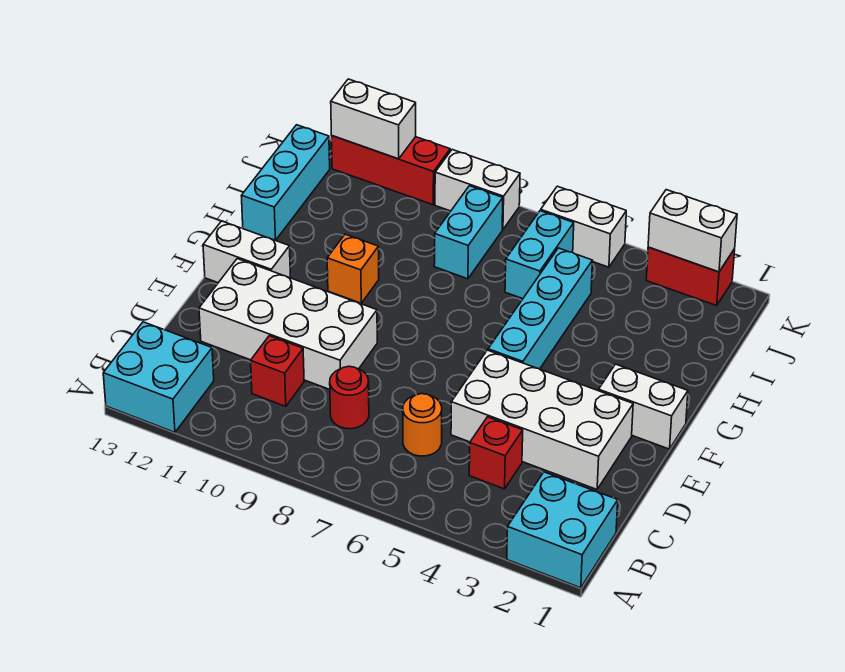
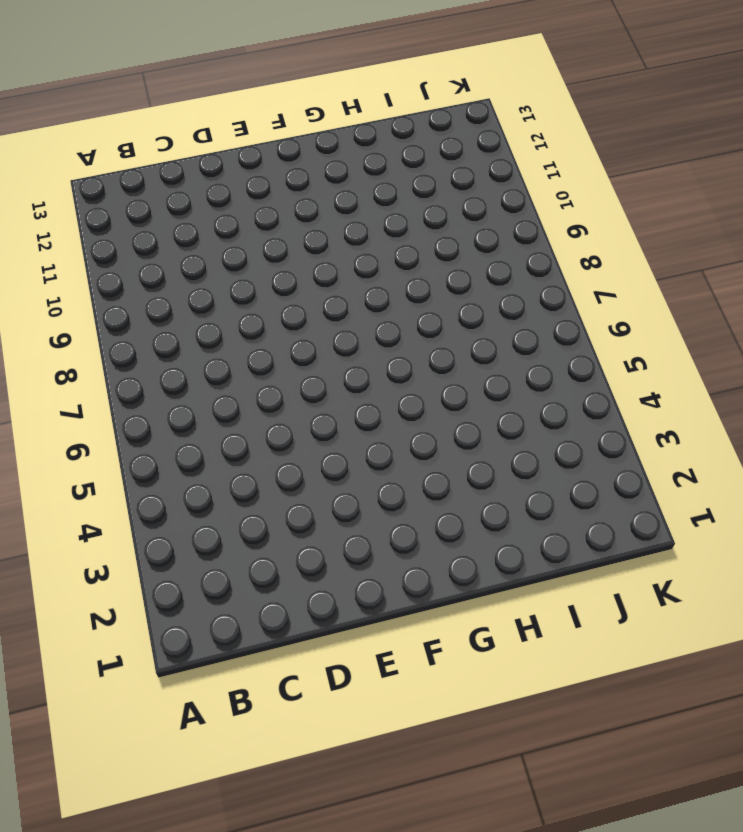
none -> cyan brick A1:B2 level 1
none -> cyan brick A12:B13 level 1
none -> red brick C4 level 1

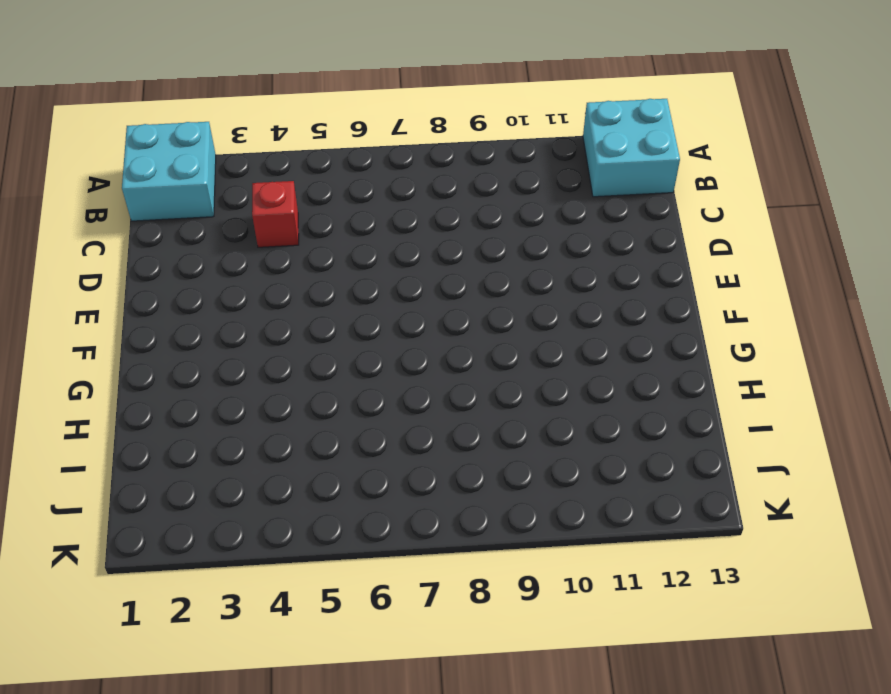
none -> orange round brick C6 level 1
none -> red round brick C8 level 1
none -> red brick C10 level 1

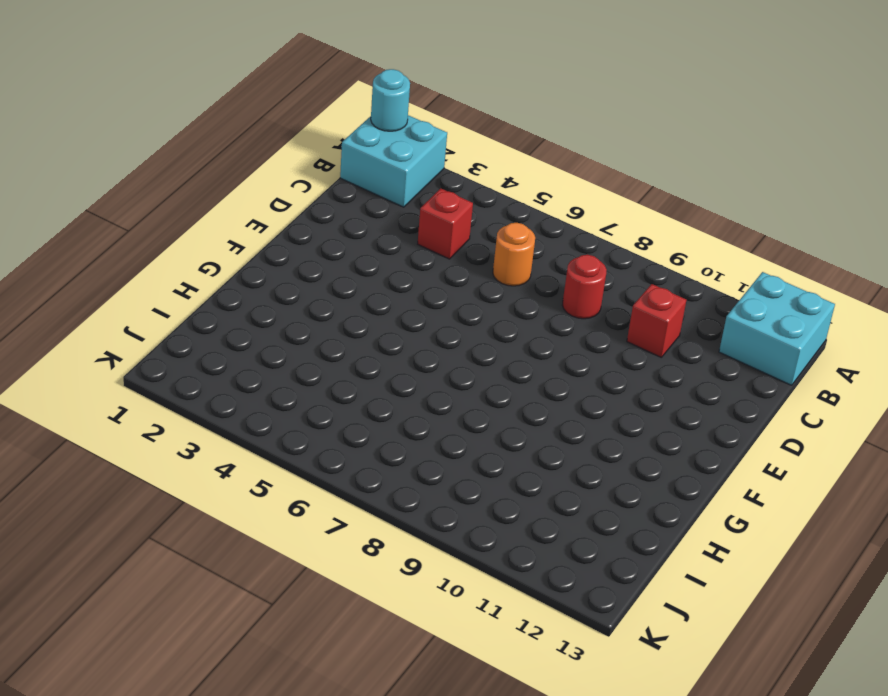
cyan round brick A1 level 2 -> none
none -> white brick D2:E5 level 1
none -> white brick D9:E12 level 1
none -> white brick F1:F2 level 1

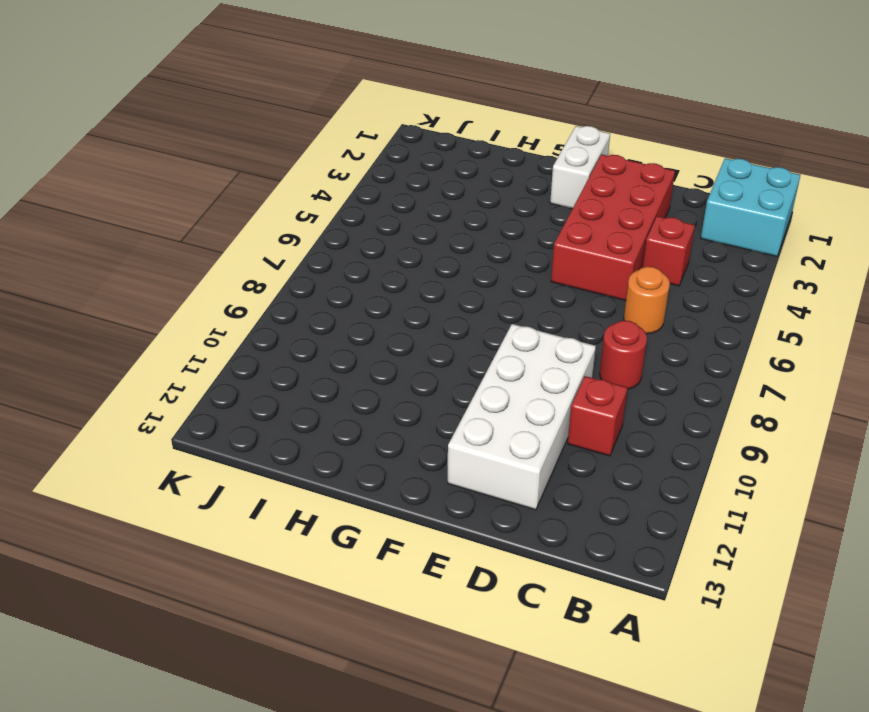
red brick D2:E5 level 1 -> white brick D2:E5 level 1
none -> cyan brick A12:B13 level 1
none -> cyan brick F5:I5 level 1
none -> white brick F12:F13 level 1

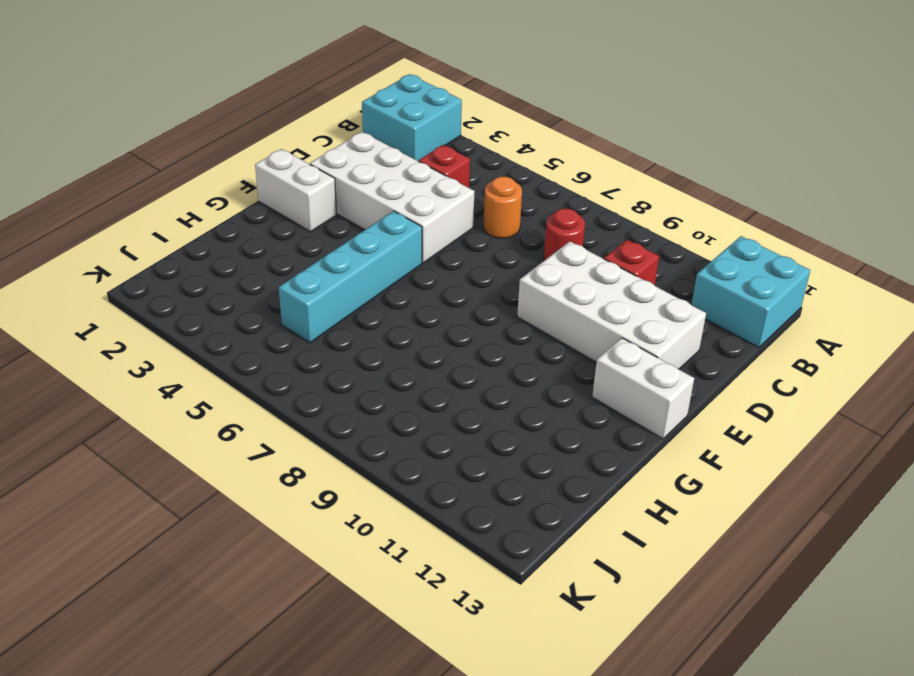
none -> orange brick G10 level 1
none -> cyan brick H13:J13 level 1
none -> cyan brick I6:J6 level 1

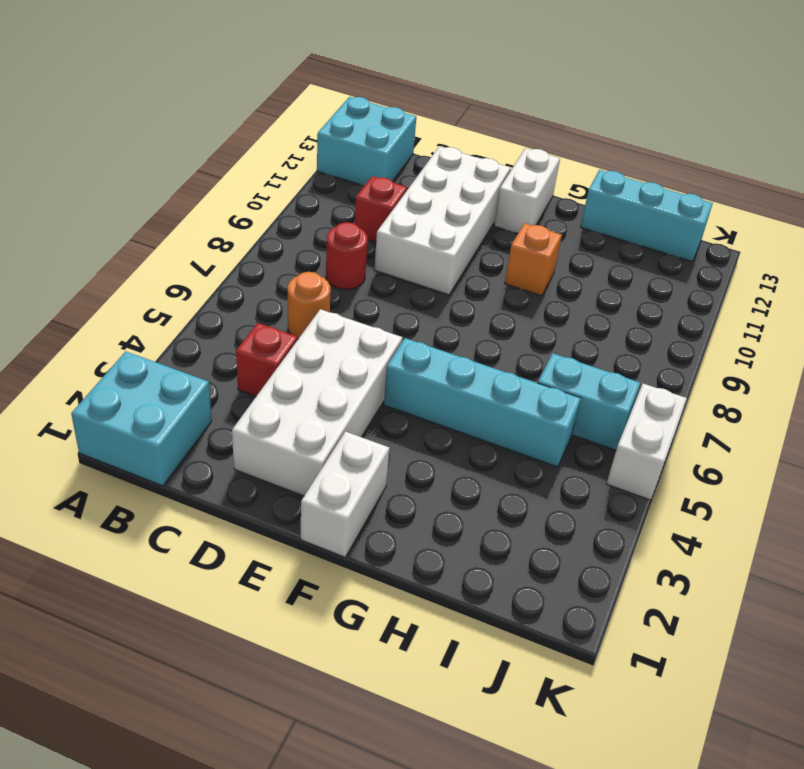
none -> cyan brick I8:J8 level 1
none -> red brick K2:K3 level 1
none -> white brick K8:K9 level 1

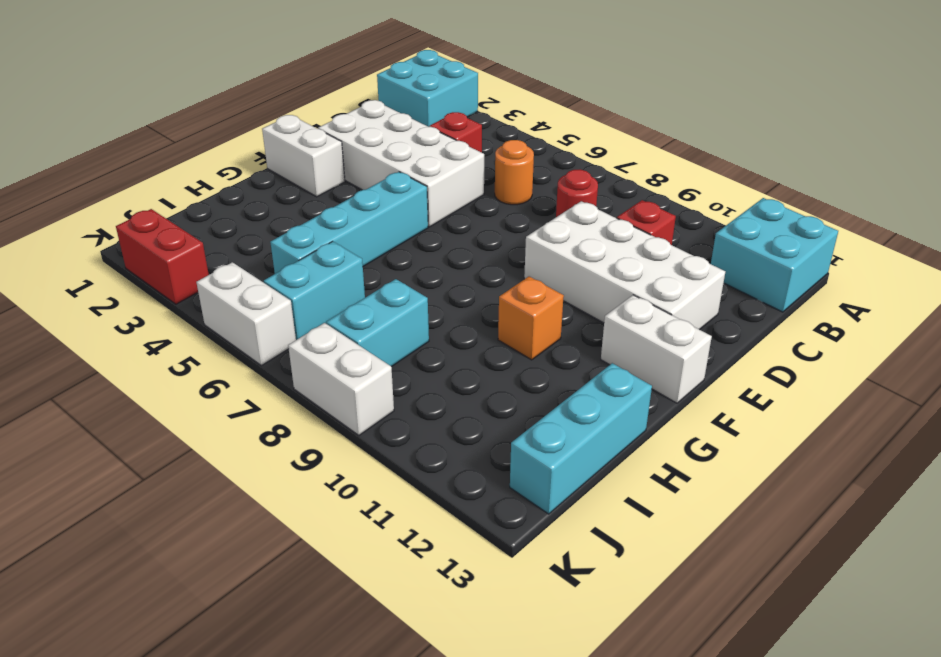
none -> red brick K10:K12 level 1
none -> white brick K2:K3 level 2
none -> white brick K11:K12 level 2

